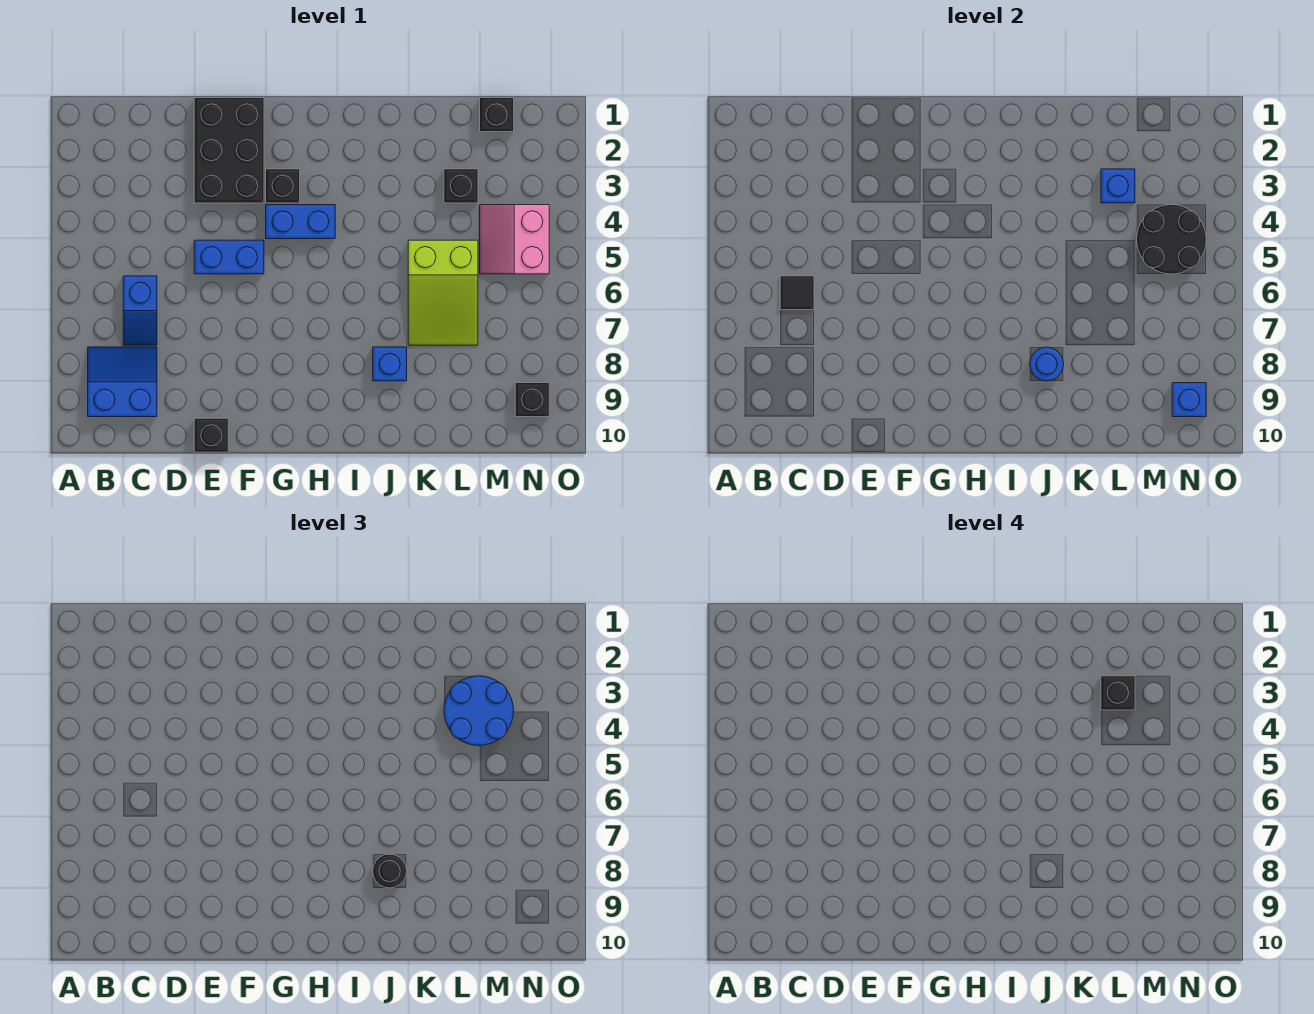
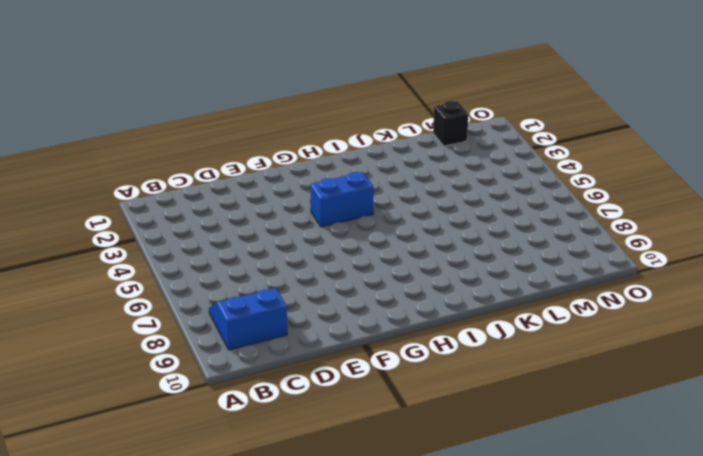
none -> blue slope C6:C7 level 1 top 6
none -> black brick E1:F3 level 1
none -> blue brick E5:F5 level 1

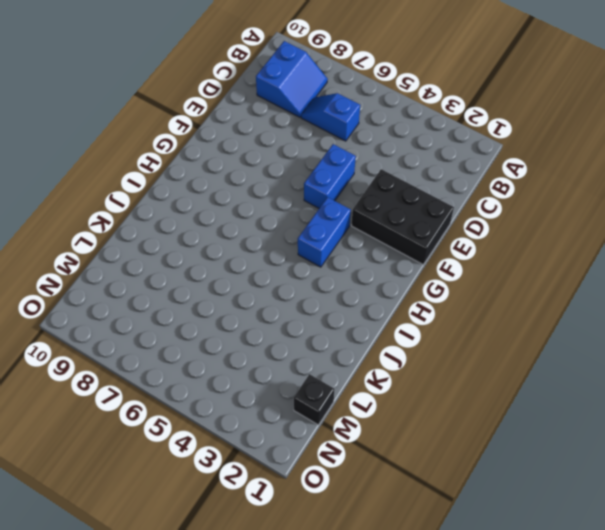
none -> black brick E10 level 1
none -> black brick G3 level 1
none -> blue brick J8 level 1

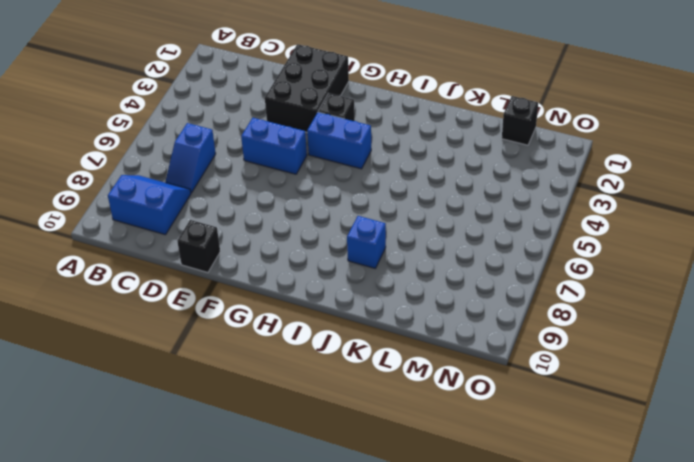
none -> lime slope K5:L7 level 1 top 5
none -> black brick L3 level 1
none -> pink slope M4:N5 level 1 top N

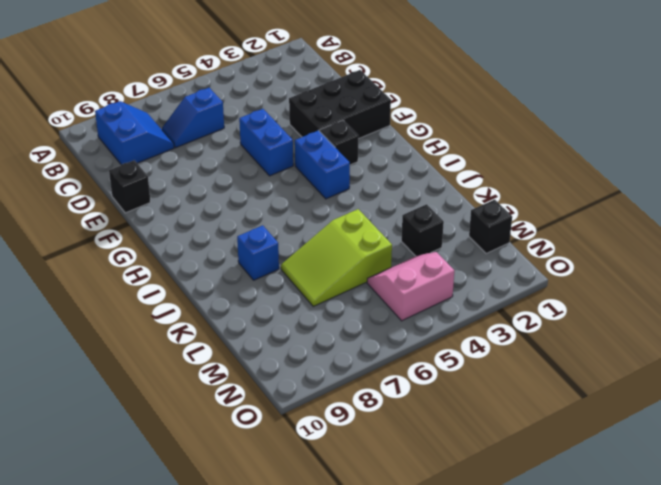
none -> black brick N9 level 1
none -> black tile C6 level 2
none -> blue round brick J8 level 2

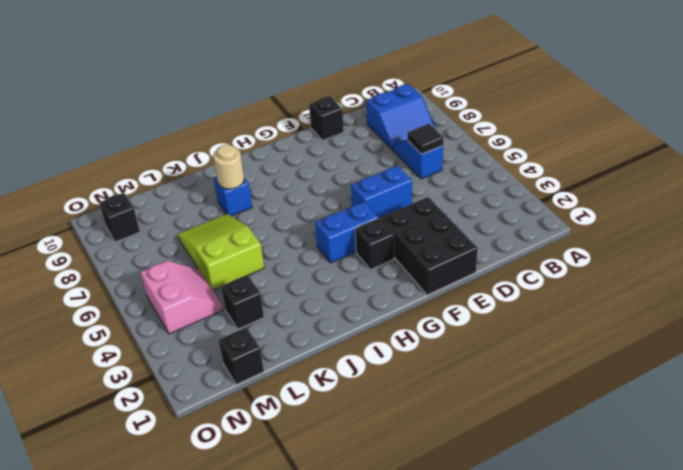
tan round brick J8 level 2 -> blue round brick J8 level 2
none -> blue brick L3 level 2
none -> black round brick M4:N5 level 2
none -> blue brick N9 level 2

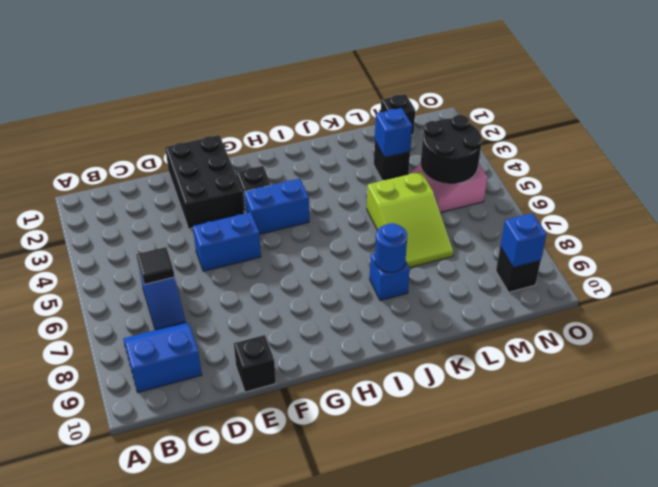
none -> black round brick J8 level 3
none -> blue round brick L3:M4 level 3
none -> black brick L3 level 4

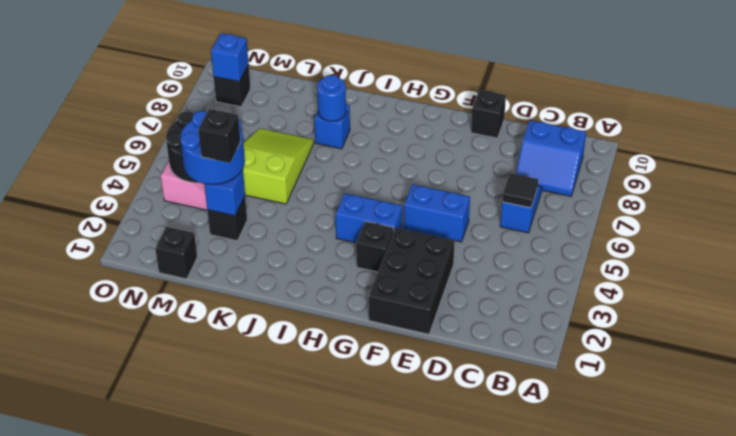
none -> black round brick J8 level 3

